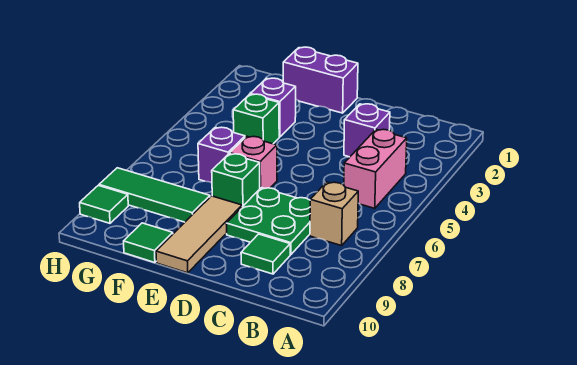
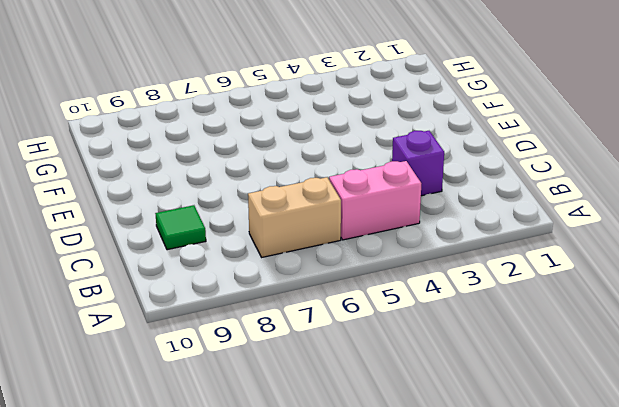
tan brick B6:B7 level 1 -> tan brick B7 level 1
none -> green plate C7:D8 level 1
none -> purple brick E1:F1 level 1
none -> pink brick E6 level 1

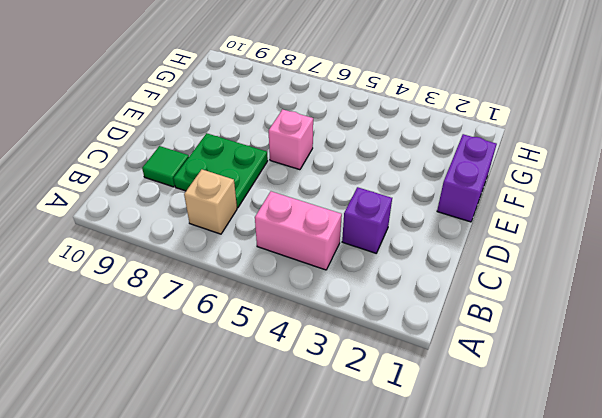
none -> green brick E7 level 1
none -> tan tile E8:E10 level 1
none -> purple brick F3 level 1

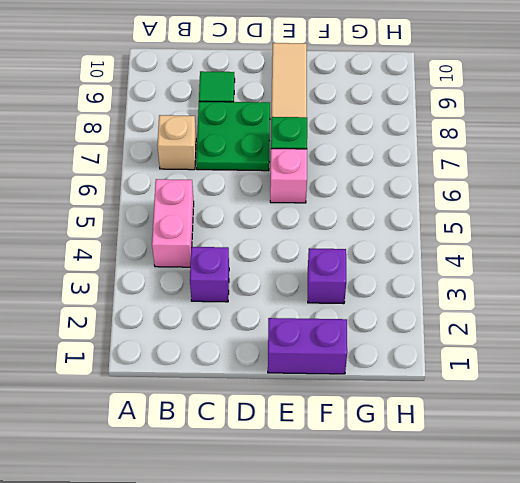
none -> green brick F4 level 1
none -> purple brick F6 level 1
none -> green tile F8:H8 level 1

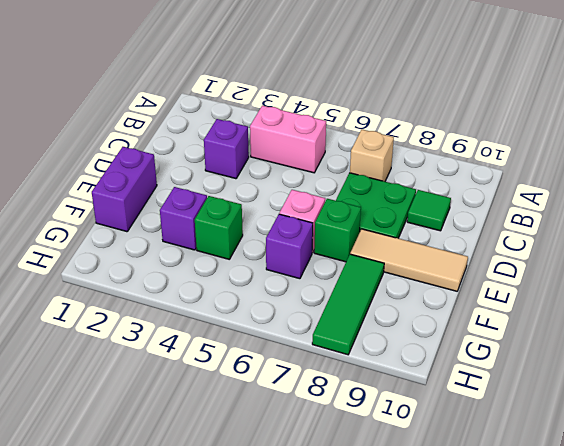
none -> green tile F10 level 1
none -> green tile H9 level 1

